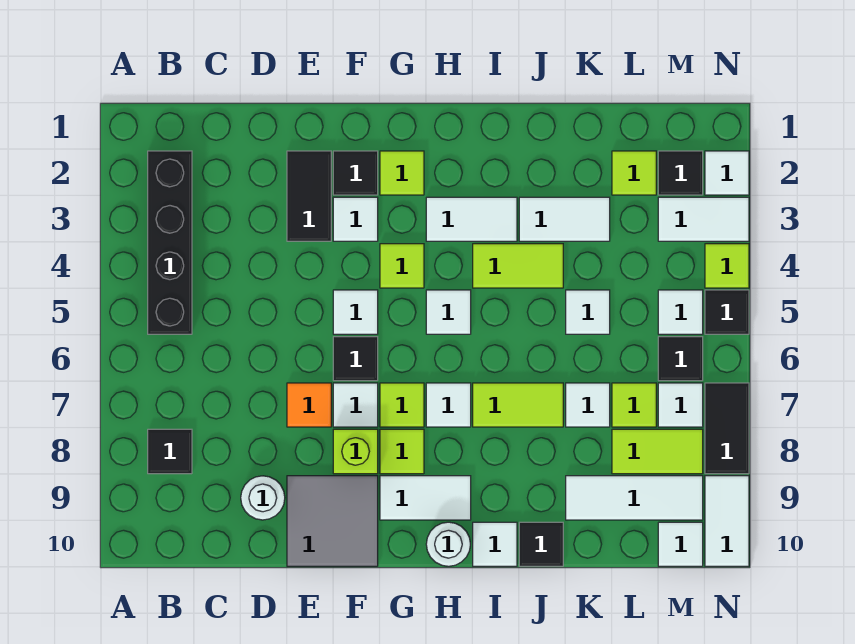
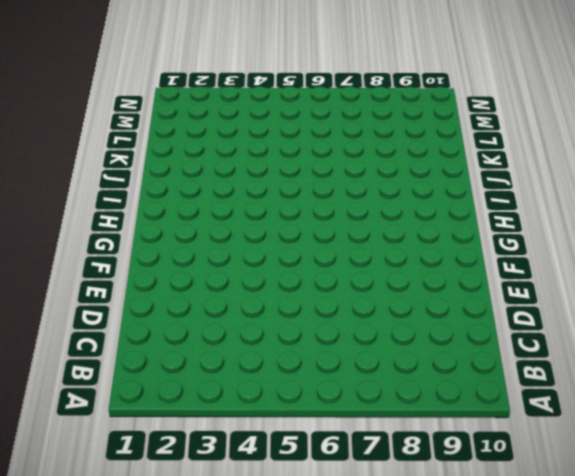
none -> black brick B2:B5 level 1
none -> black tile B8 level 1
none -> white round brick D9 level 1
none -> black tile E2:E3 level 1

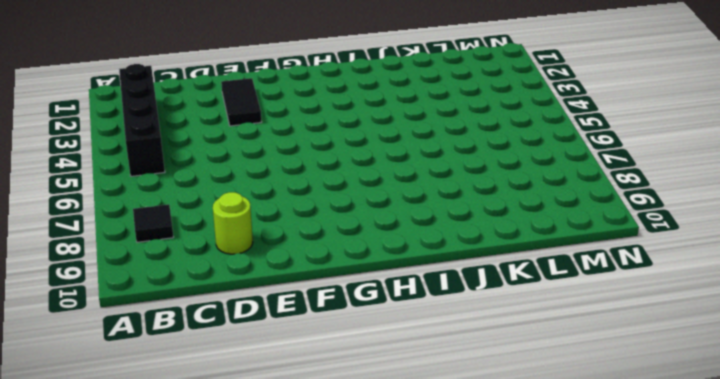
lime round brick D9 level 1 -> white round brick D9 level 1
none -> orange tile E7 level 1
none -> grey tile E9:F10 level 1
none -> black tile F2 level 1
none -> white tile F3 level 1

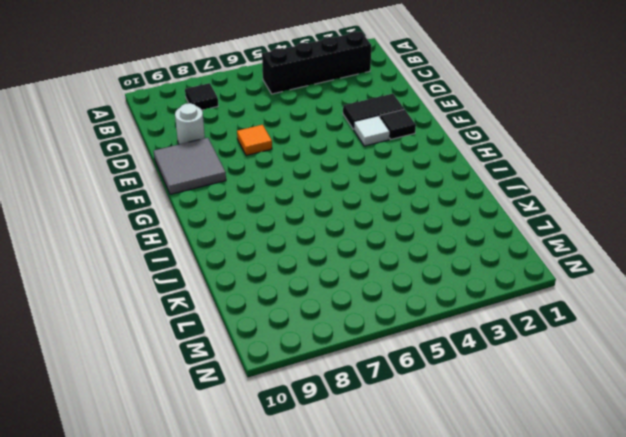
none -> white tile F5 level 1
none -> black tile F6 level 1
none -> white tile F7 level 1
none -> lime brick F8 level 1

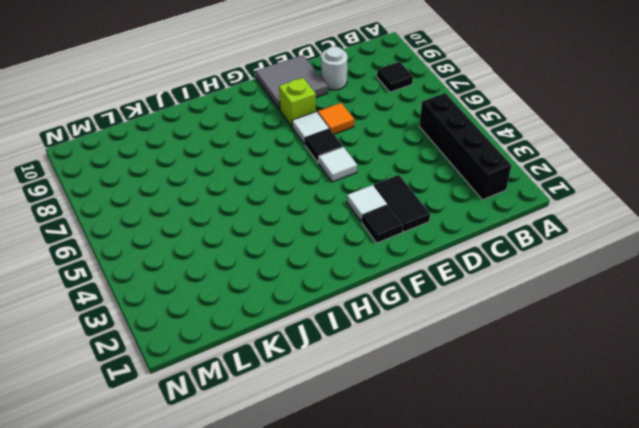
none -> lime tile G2 level 1
none -> lime tile G4 level 1
none -> lime tile G7 level 1
none -> lime tile G8 level 1

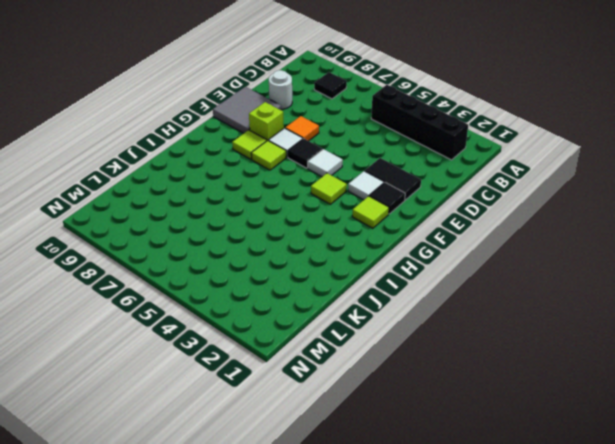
none -> white tile G9:H9 level 1
none -> white tile H3:I3 level 1
none -> white tile H5 level 1
none -> white tile H7 level 1

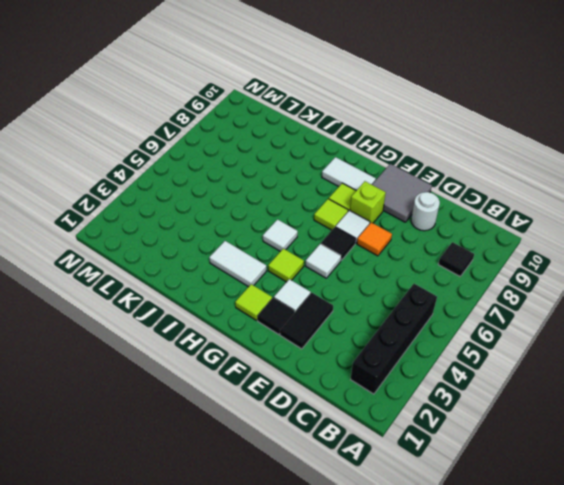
none -> white tile H7 level 1
none -> white round brick H10 level 1
none -> lime tile I4:J4 level 1
none -> lime tile I7:J7 level 1

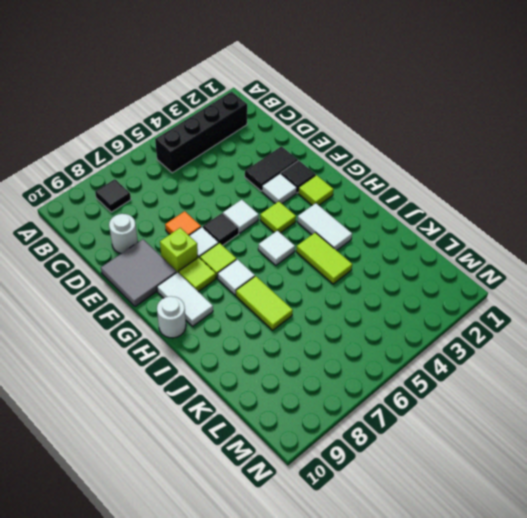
none -> white tile I10 level 1
none -> white tile J3:K3 level 1
none -> black tile J10 level 1
none -> white tile K5 level 1

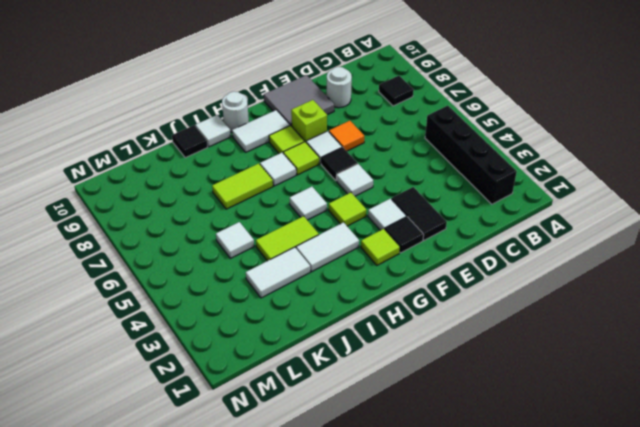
none -> white tile K7 level 1
none -> white tile K9:M9 level 1
none -> lime tile L2 level 1
none -> lime tile L7 level 1

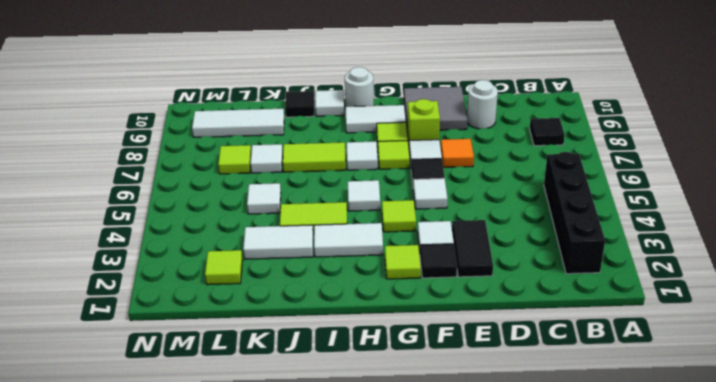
none -> lime tile L8:M8 level 1
none -> black tile M2 level 1
none -> white tile M3:N3 level 1
none -> white tile M5 level 1

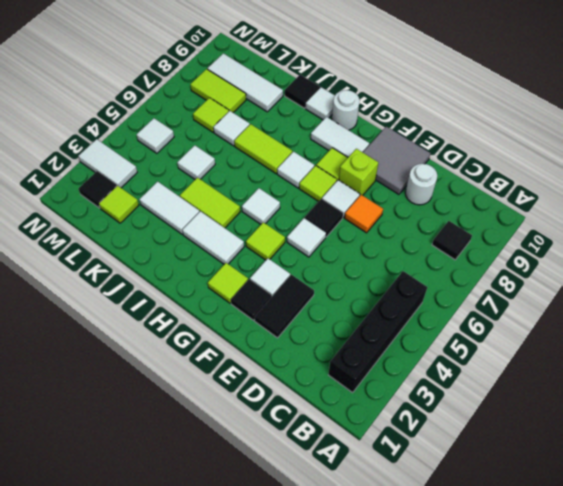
none -> black tile M6 level 1
none -> white tile M7 level 1
none -> white tile M10 level 1
none -> white tile N2 level 1

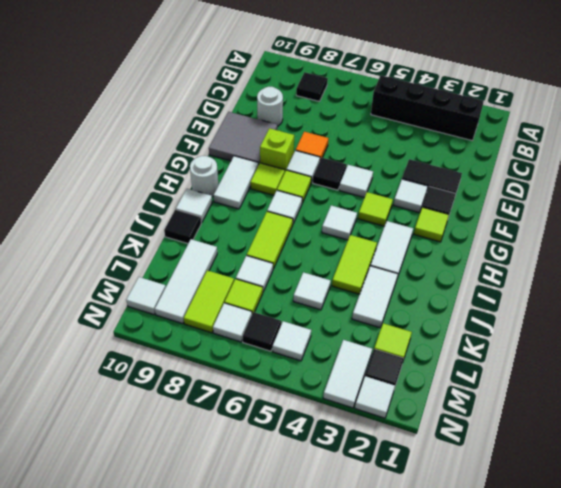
none -> lime tile N4 level 1
none -> black tile N5 level 1
none -> black tile N7:N8 level 1
none -> white tile N9:N10 level 1

